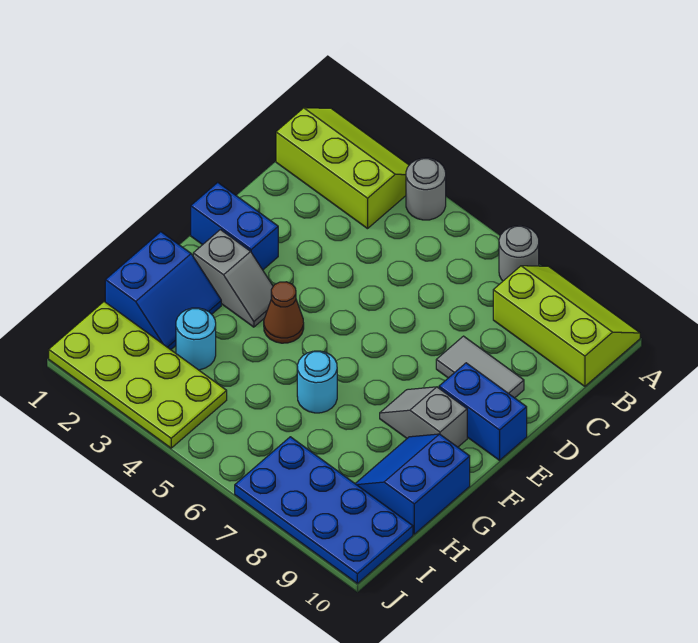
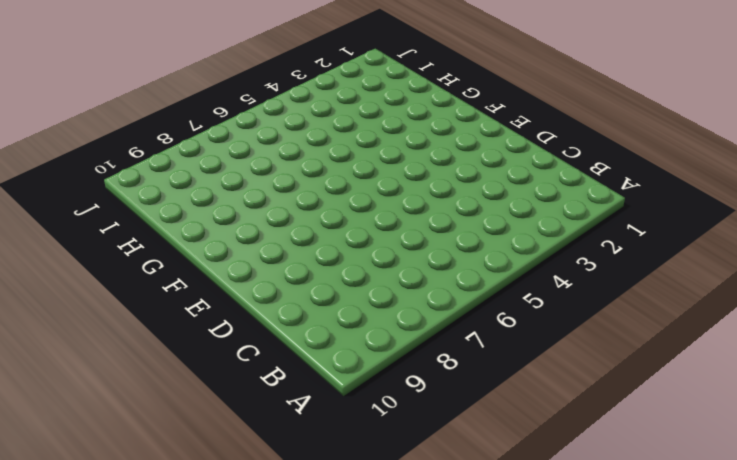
none -> lime slope A1:B3 level 1 top B
none -> grey round brick A4 level 1
none -> grey round brick A7 level 1

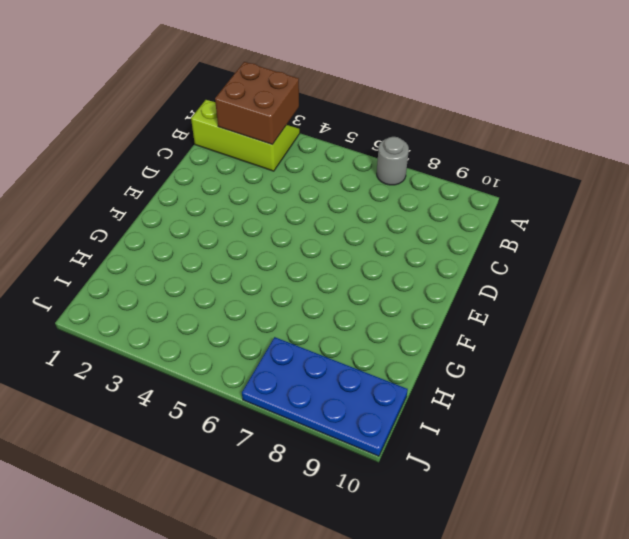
brown brick A2:B3 level 2 -> none
none -> grey round brick A4 level 1
none -> lime slope A8:B10 level 1 top B
none -> grey tile D8:D9 level 1

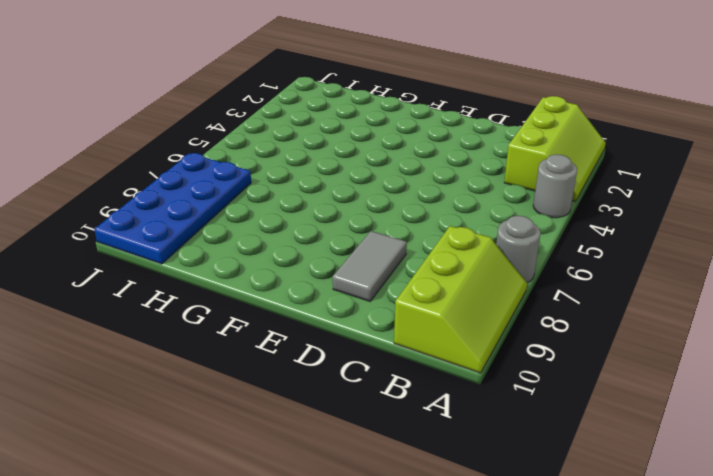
none -> blue brick E1:E2 level 1
none -> blue brick E9:E10 level 1
none -> grey slope F2:F3 level 1 top 2

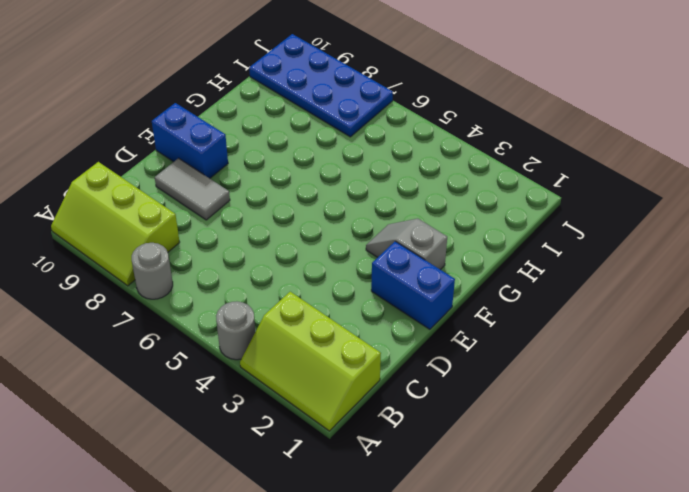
none -> brown cone F4 level 1
none -> grey slope F8:F9 level 1 top 9
none -> blue slope G1:H2 level 1 top 1

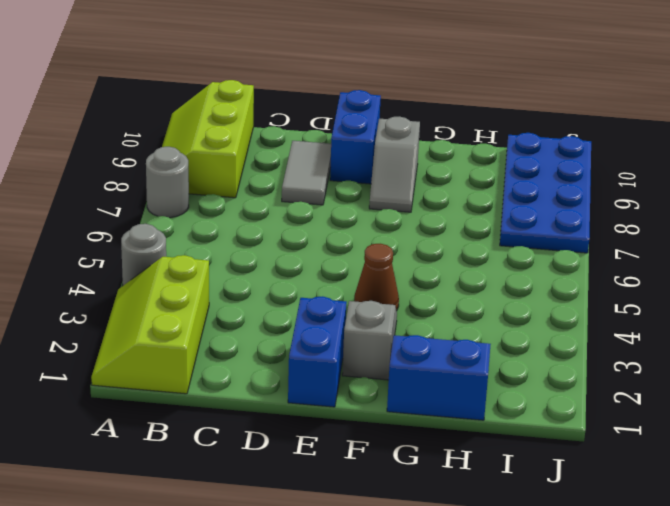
none -> cyan round brick G6 level 1
none -> blue slope G9:H10 level 1 top 10
none -> cyan round brick H3 level 1

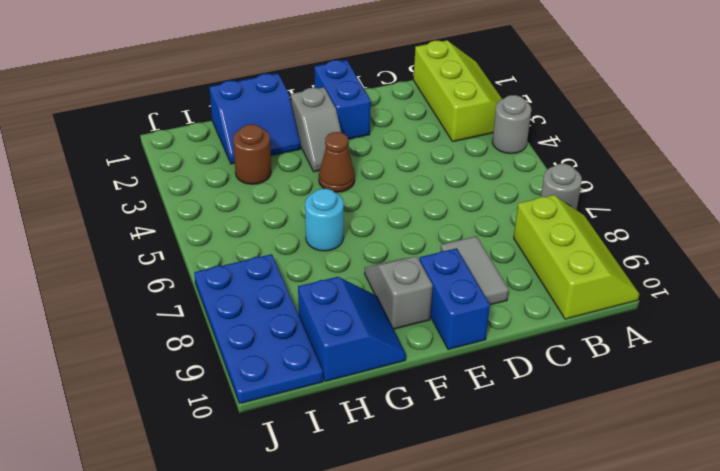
blue slope G9:H10 level 1 top H -> blue slope G9:H10 level 1 top 10
brown round brick H3 level 1 -> cyan round brick H3 level 1
none -> lime plate I1:J4 level 1

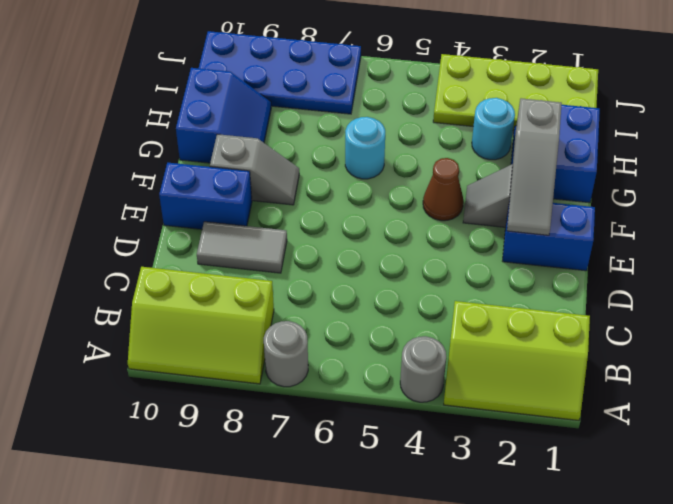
grey slope E2:G2 level 2 top G -> none

